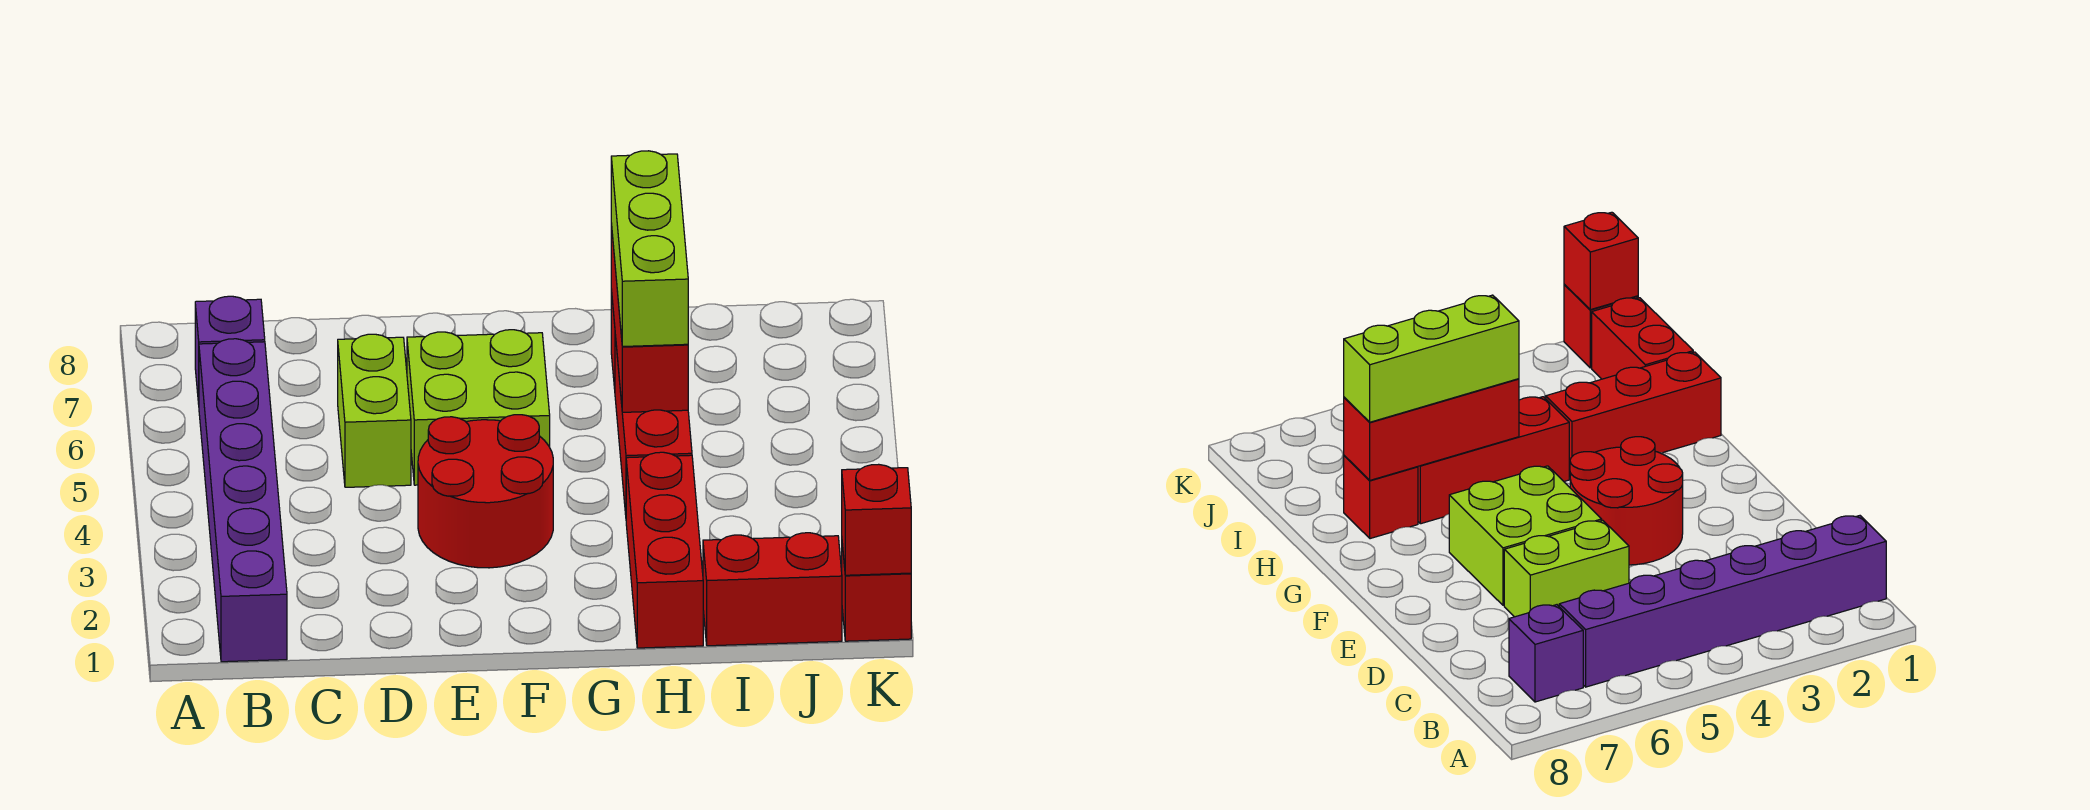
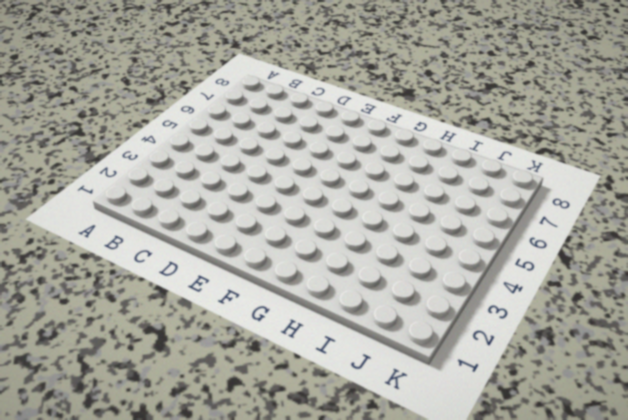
none -> purple brick B1:B6 level 1
none -> purple brick B7 level 1
none -> lime brick D5:D6 level 1

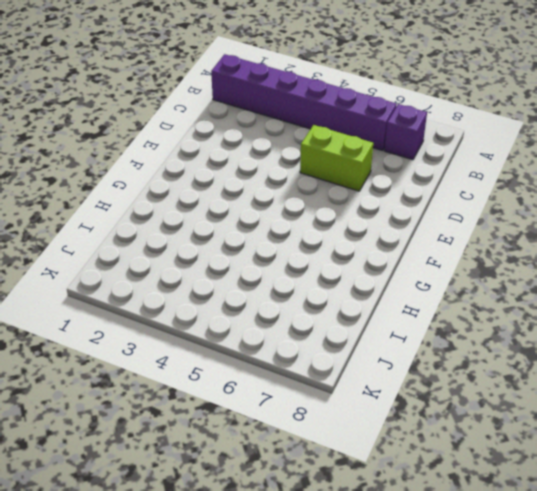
none -> red round brick E3:F4 level 1
none -> lime brick E5:F6 level 1
none -> red brick H1:H3 level 1

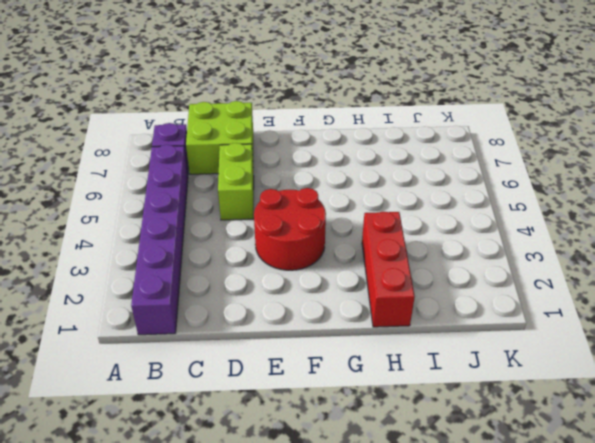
lime brick C7:D8 level 1 -> lime brick E5:F6 level 1
none -> red brick H4:H6 level 1
none -> red brick H7 level 1
none -> red brick I1:J1 level 1

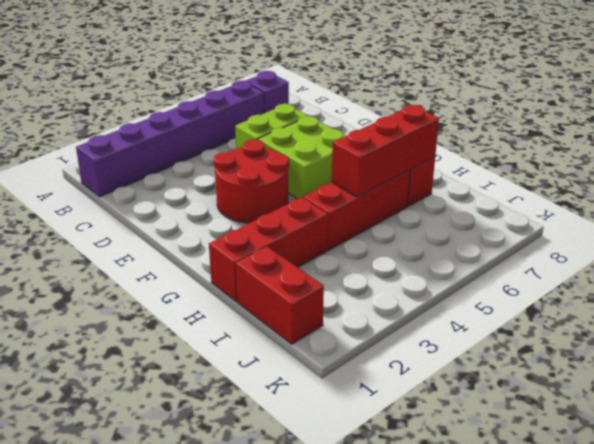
none -> red brick K1 level 1
none -> red brick K1 level 2
none -> lime brick H5:H7 level 3

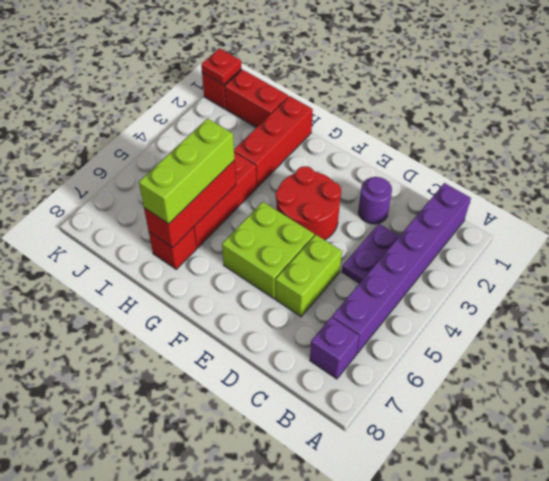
purple plate C3:C4 level 1 -> none
purple round brick D2 level 1 -> none
red plate K1 level 2 -> red brick K1 level 2

